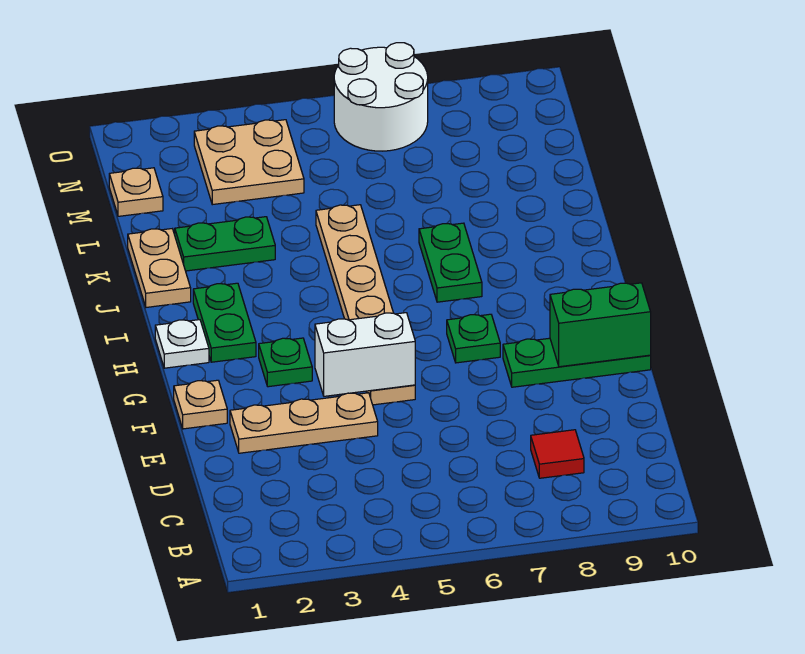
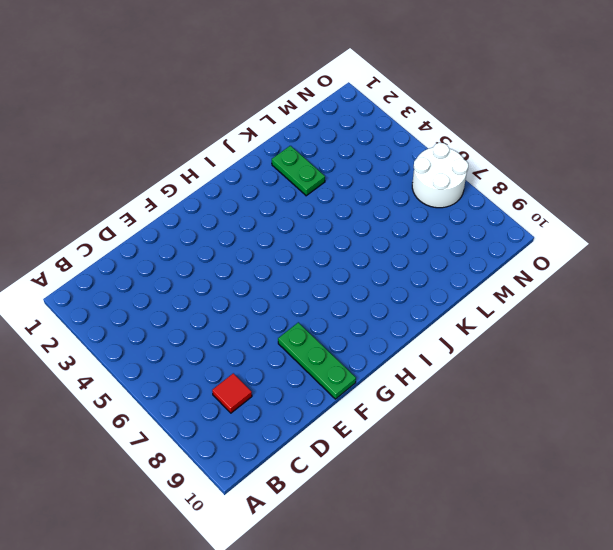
none -> tan plate E2:E4 level 1
none -> tan plate F1 level 1
none -> tan plate F5:K5 level 1

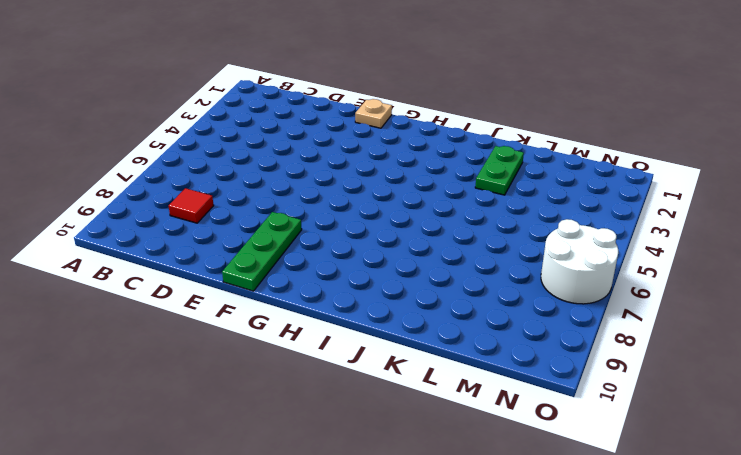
none -> tan plate E2:E4 level 1
none -> tan plate F5:K5 level 1
none -> green plate G3 level 1

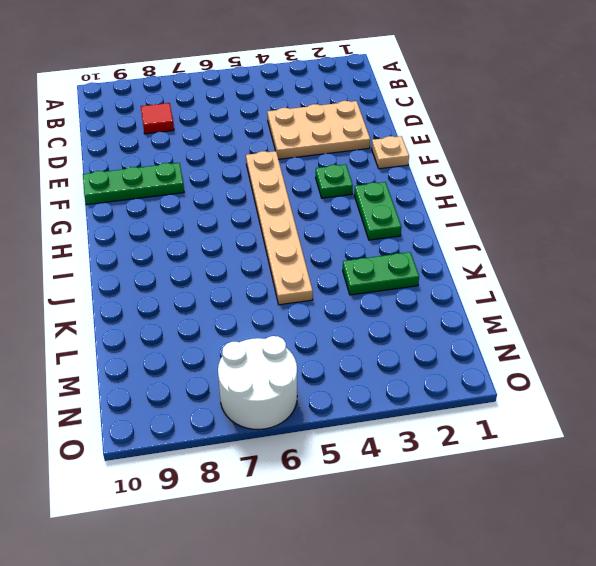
tan plate D2:E4 level 1 -> tan plate E2:E4 level 1
none -> green plate G7 level 1
none -> white plate H1 level 1
none -> green plate I7:J7 level 1

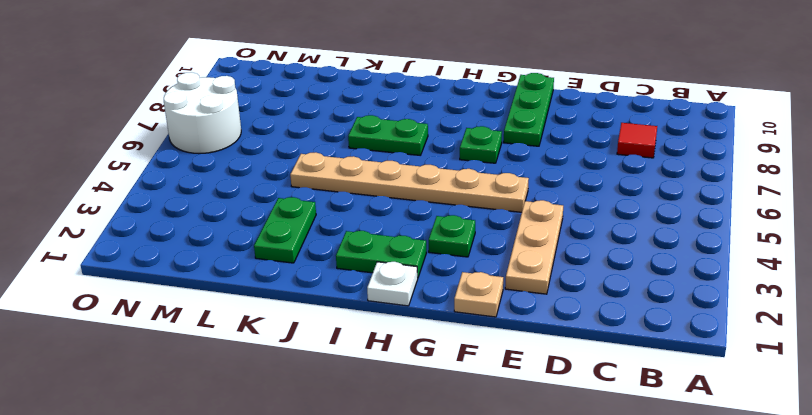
none -> tan plate J1:K1 level 1
none -> tan plate M1 level 1
none -> tan plate M3:N4 level 1

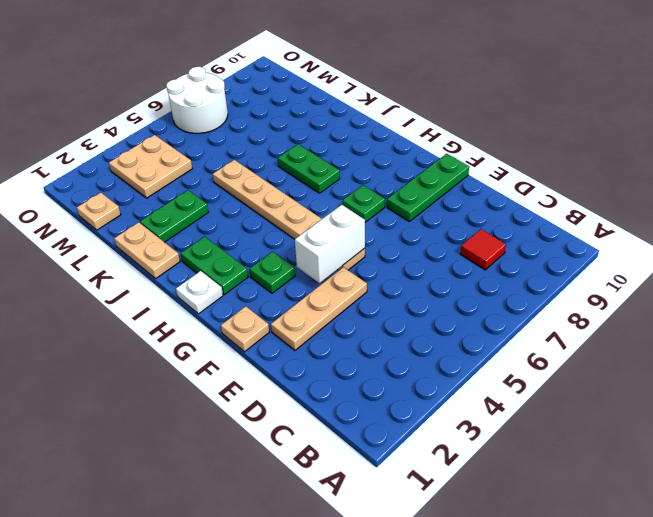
none -> green brick F9:F10 level 2

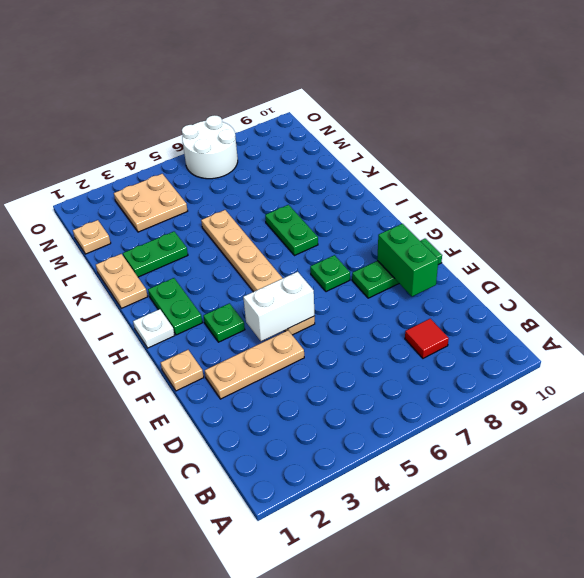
green brick E9:F9 level 2 -> green brick F9:F10 level 2

